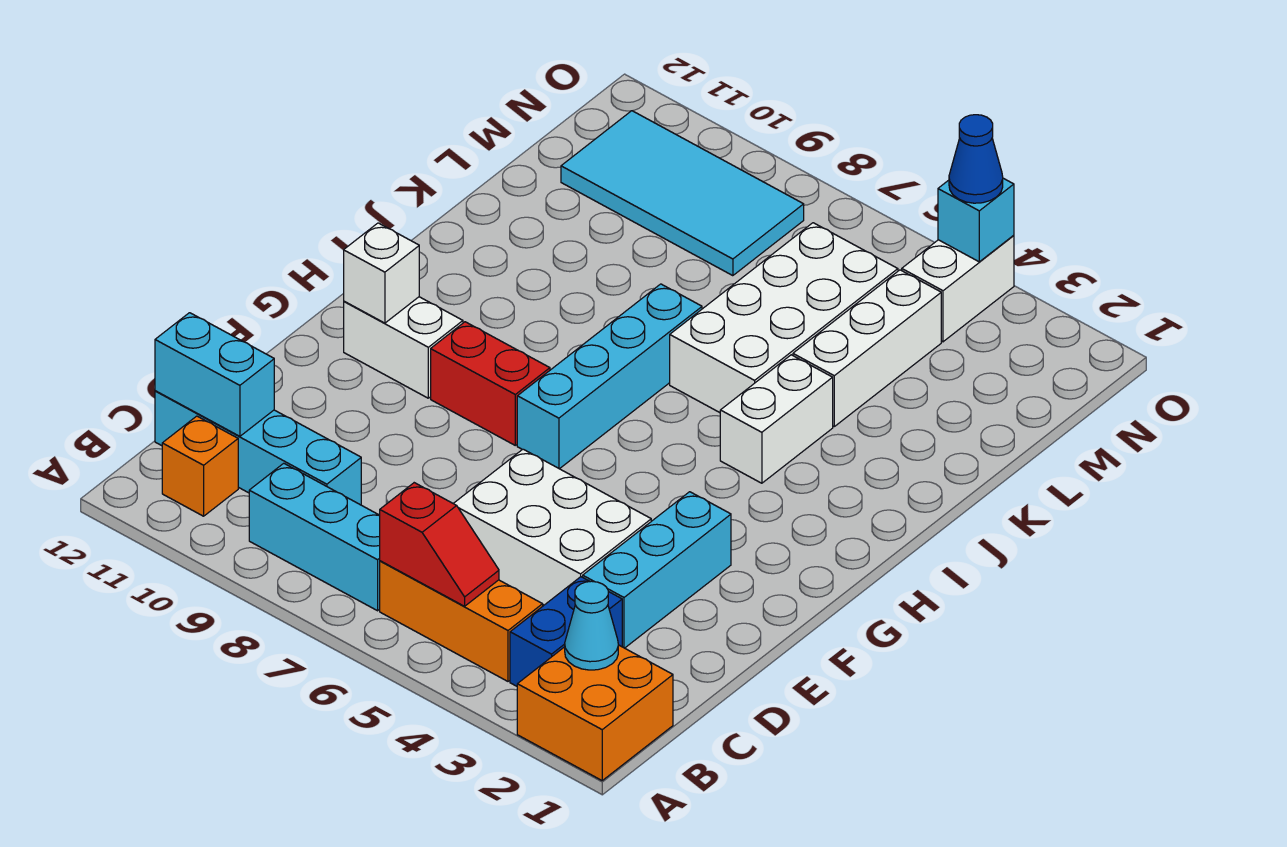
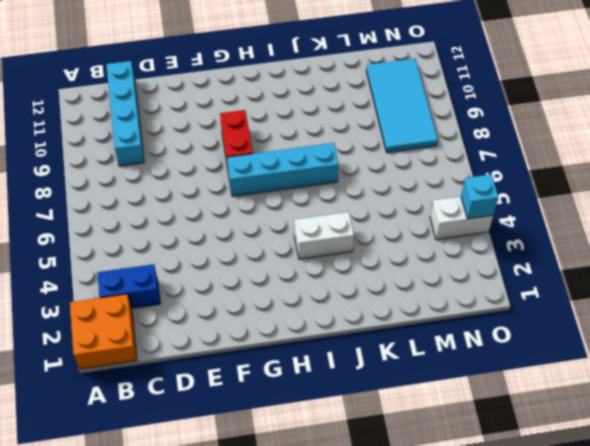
none -> orange brick B4:B6 level 1
none -> cyan brick B7:B9 level 1
none -> orange brick B11 level 1

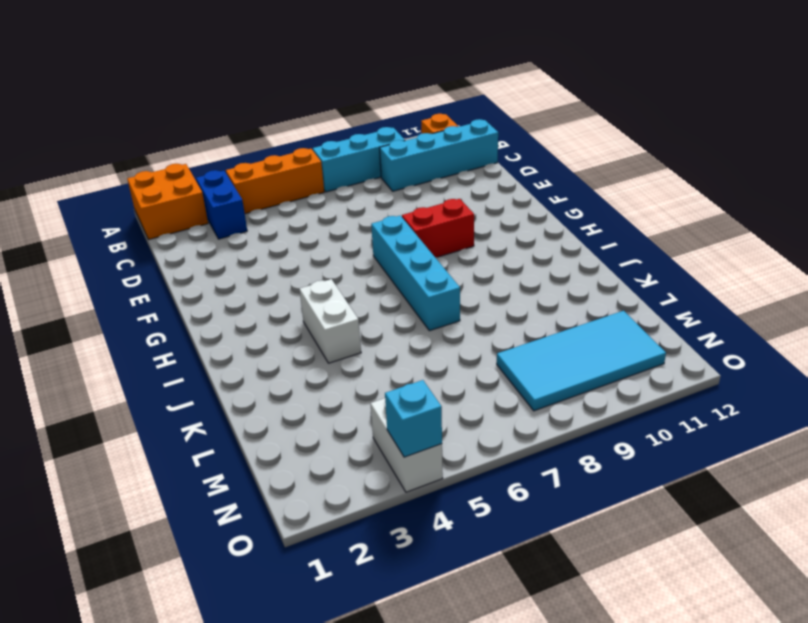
none -> cyan brick D3:F3 level 1
none -> white brick D4:E6 level 1
none -> white brick G10:G11 level 1

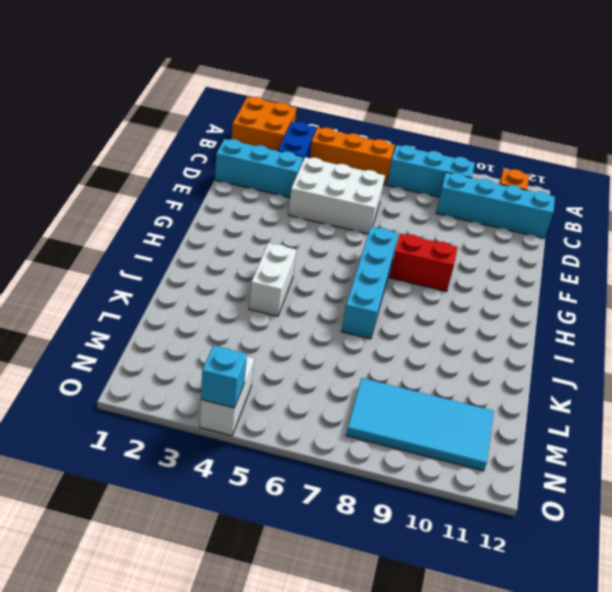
cyan brick D1:D3 level 1 -> cyan brick D3:F3 level 1
none -> white brick G10:G11 level 1
none -> white brick J5:M6 level 1
none -> white brick K4:M4 level 1

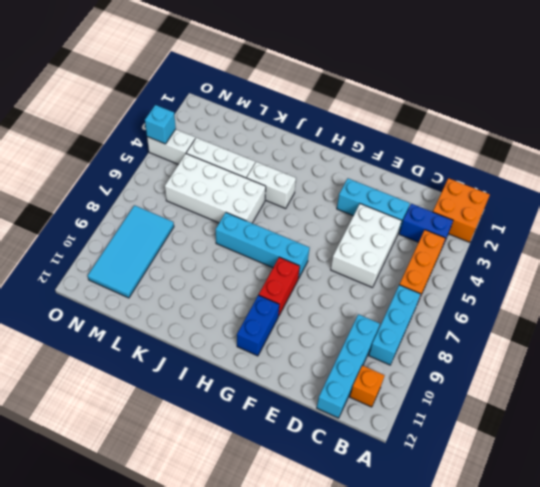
blue brick G10:G11 level 1 -> white brick G10:G11 level 1
none -> cyan cone B2 level 2
none -> red slope B5:B6 level 2 top 6
none -> cyan brick C11:C12 level 2

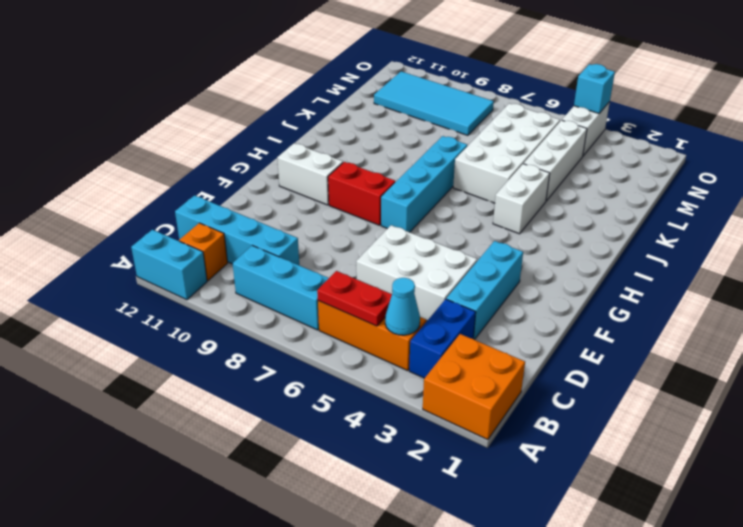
cyan brick A11:A12 level 1 -> cyan brick C11:C12 level 2
cyan cone B4 level 2 -> cyan cone B2 level 2
red plate B5:B6 level 2 -> red slope B5:B6 level 2 top 6
none -> white brick G11 level 2
none -> blue cone O4 level 3

